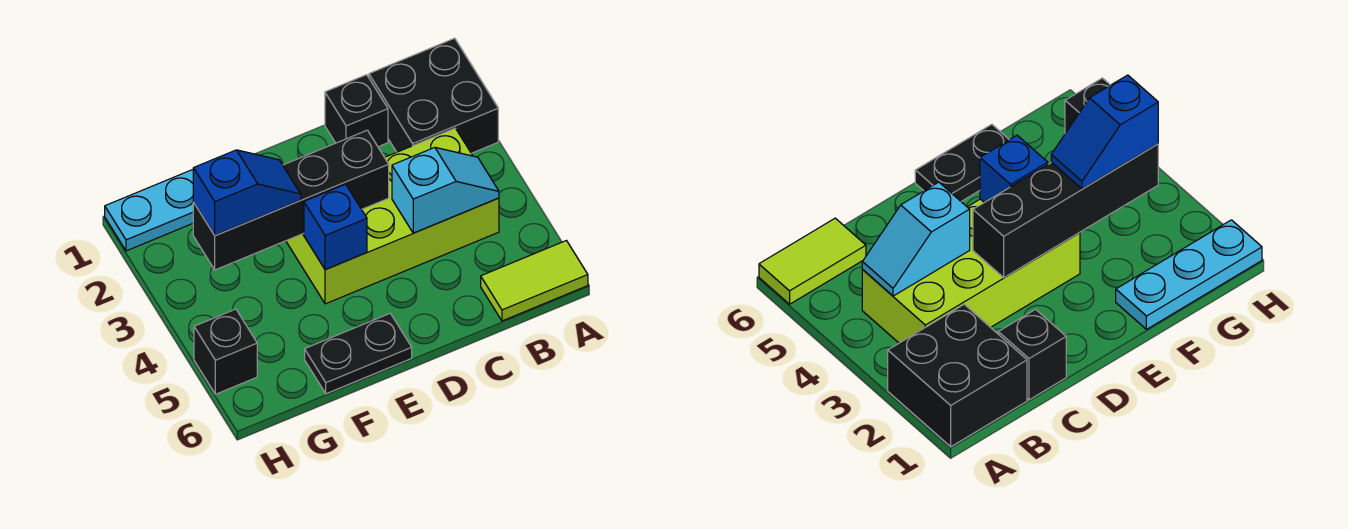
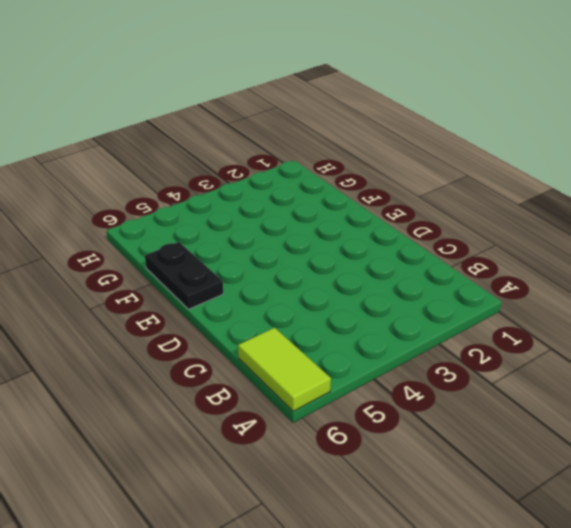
none -> black brick A1:B2 level 1
none -> lime brick B3:E4 level 1

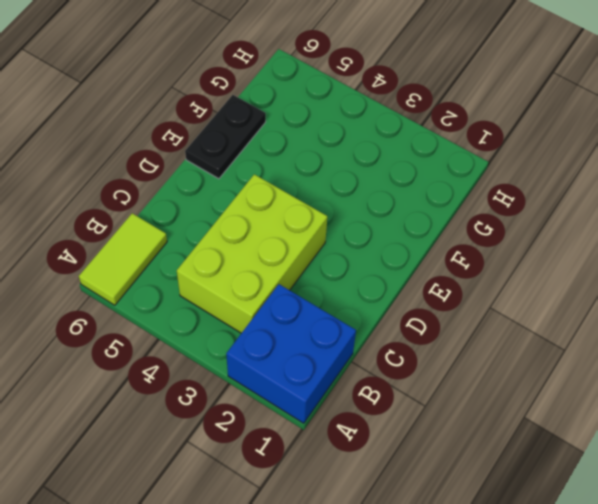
blue brick A1:B2 level 1 -> black brick A1:B2 level 1
lime brick B3:D4 level 1 -> lime brick B3:E4 level 1
none -> black brick C1 level 1
none -> cyan plate F1:H1 level 1

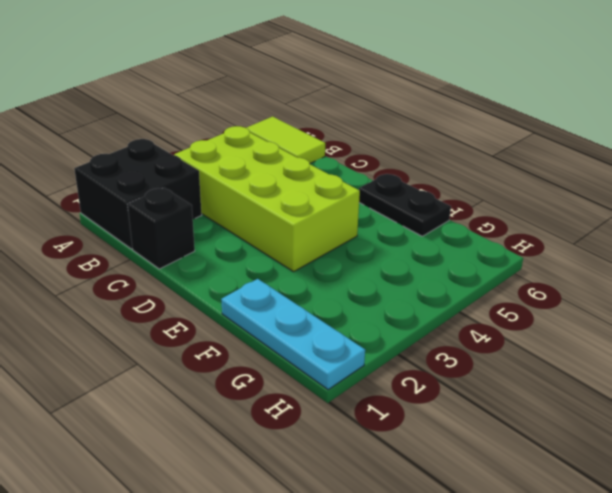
none -> black brick H5 level 1
none -> cyan slope B4:C4 level 2 top C

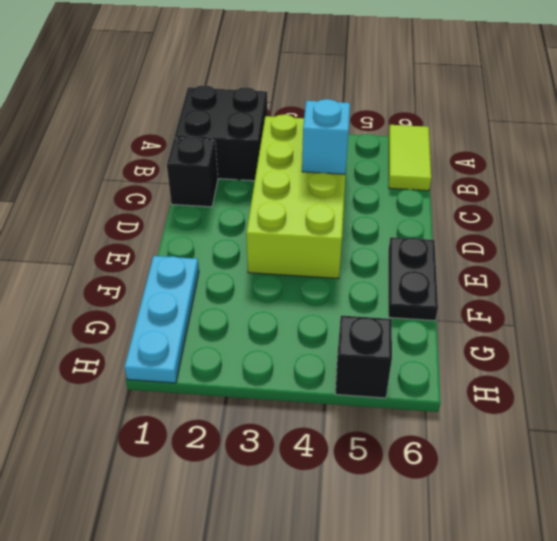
none -> black brick D3:G3 level 2
none -> blue brick E4 level 2

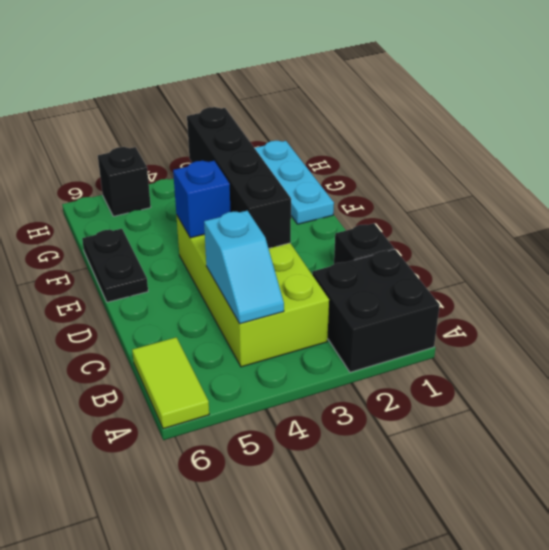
none -> blue slope F3:G3 level 3 top G

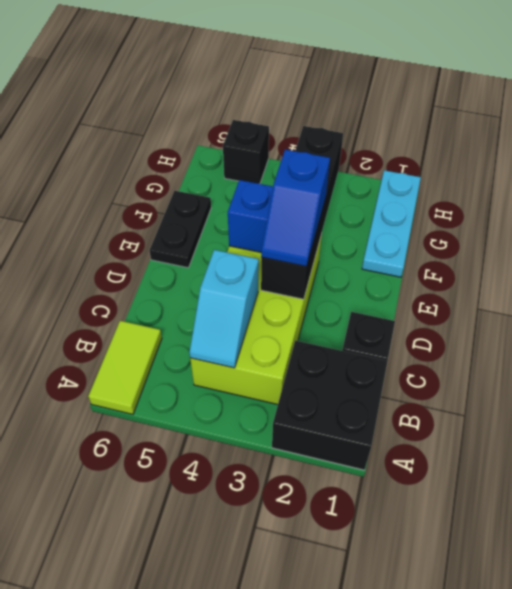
blue slope D3:E3 level 3 top E -> blue slope F3:G3 level 3 top G

